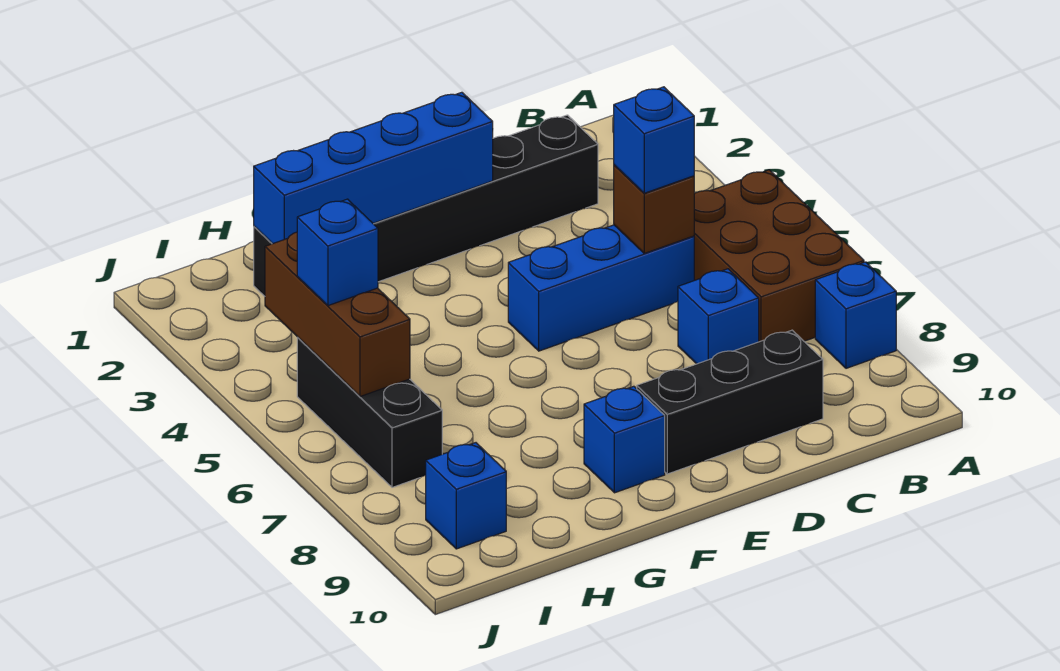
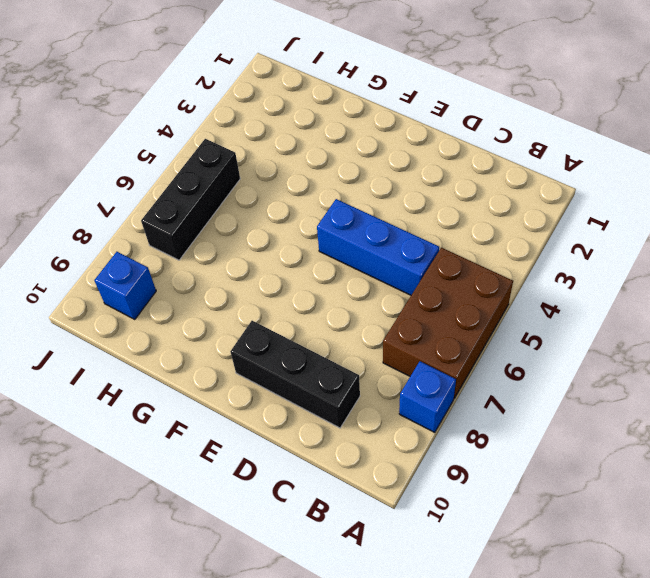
none -> black brick C2:H2 level 1
none -> blue brick C7 level 1
none -> blue brick F9 level 1

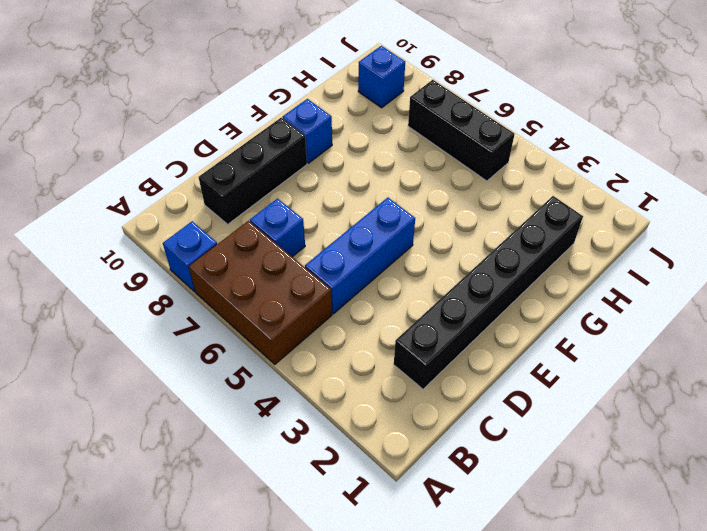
none -> brown brick C5 level 2
none -> blue brick E2:H2 level 2
none -> brown brick I4:I6 level 2

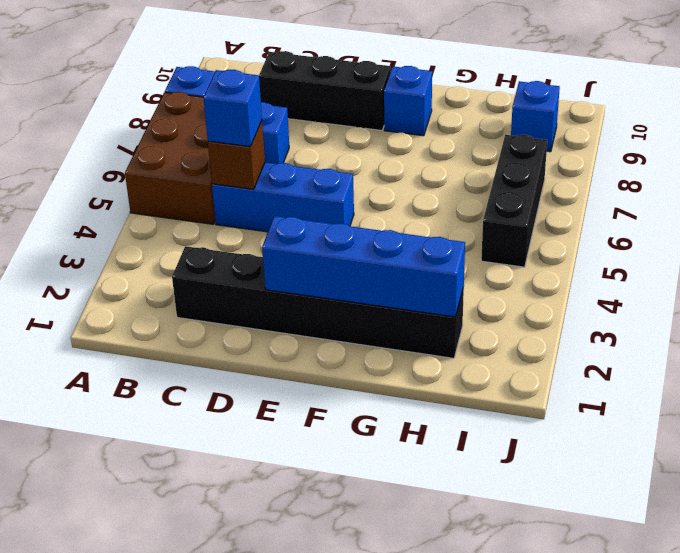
none -> brown brick I4:I6 level 2
none -> blue brick I5 level 3

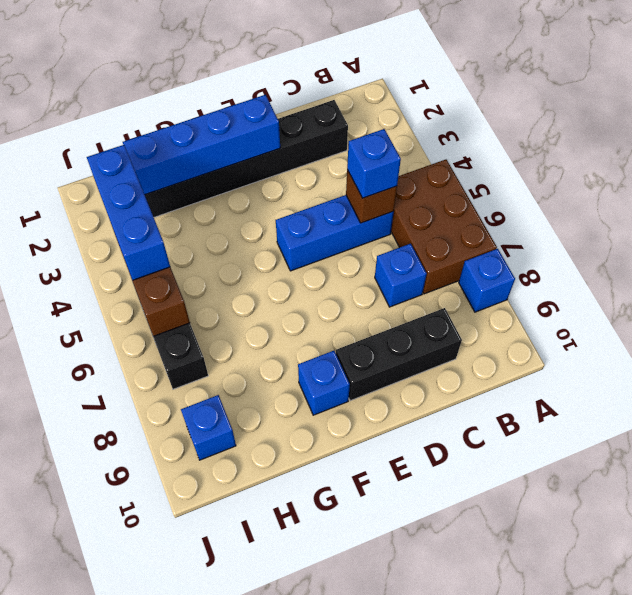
blue brick I3:I5 level 3 -> blue brick I5 level 3

